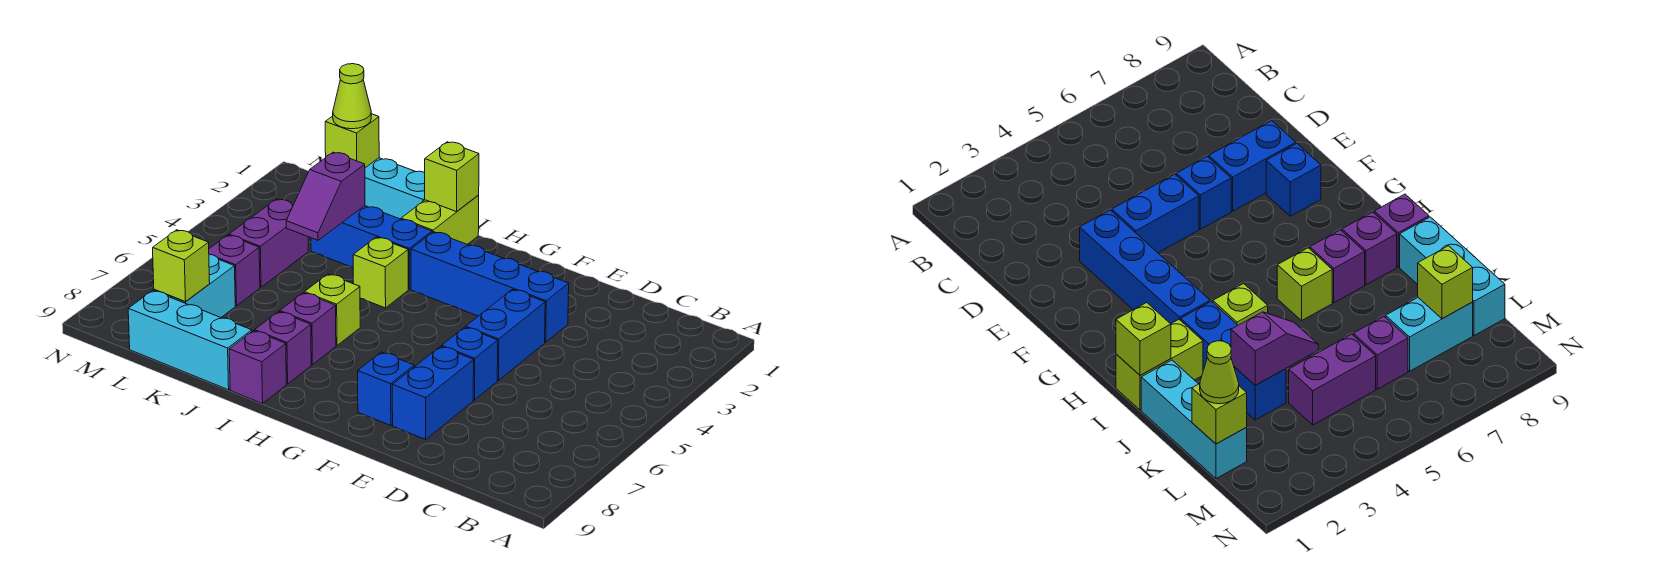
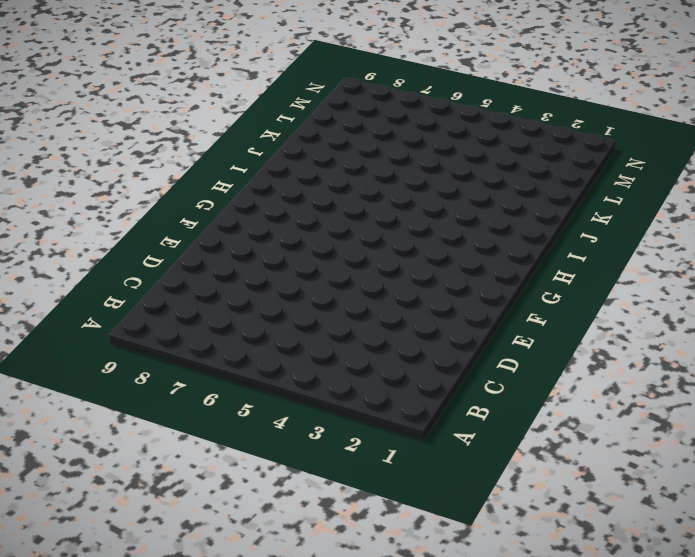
none -> blue brick E3:H3 level 1
none -> blue brick E4:E5 level 1
none -> blue brick E6 level 1

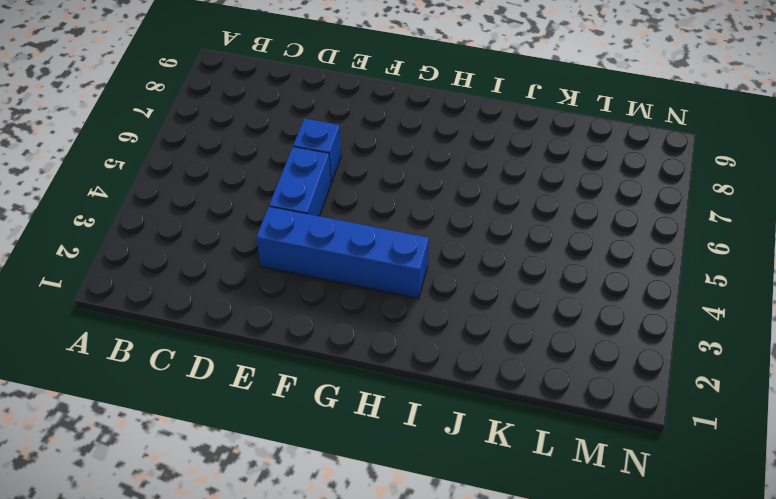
none -> blue brick E7:E8 level 1
none -> blue brick F8 level 1
none -> lime brick I1:I2 level 1

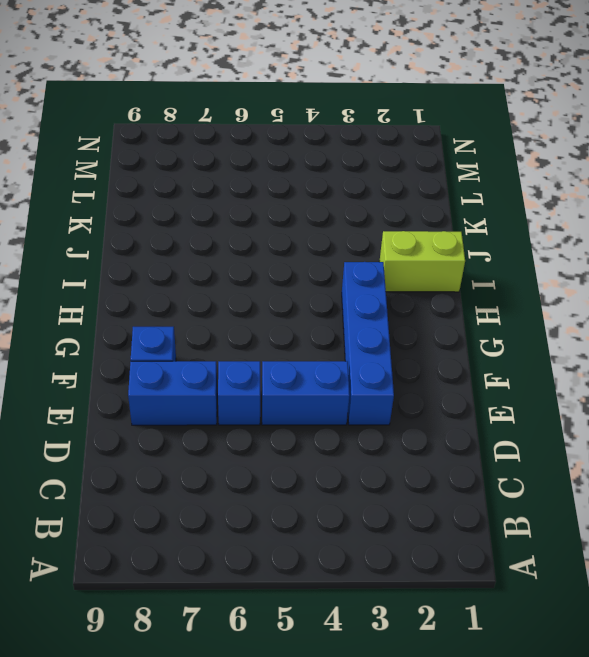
none -> blue brick I3:K3 level 1
none -> lime brick I4 level 1
none -> lime brick I6 level 1

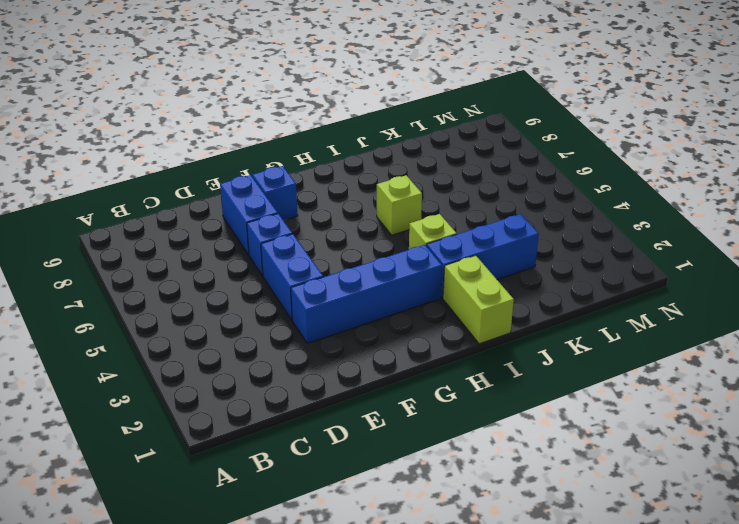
none -> purple brick I7 level 1
none -> purple brick I8 level 1
none -> purple brick I9 level 1

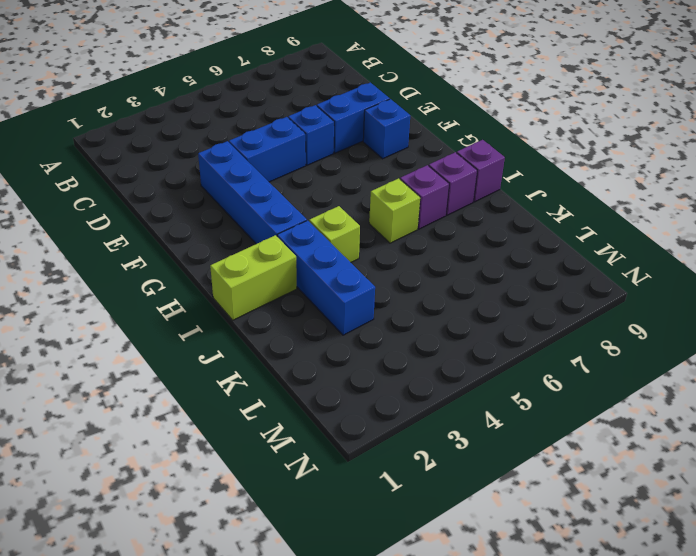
none -> cyan brick J1:L1 level 1
none -> cyan brick J9:L9 level 1
none -> purple brick L4:L5 level 1

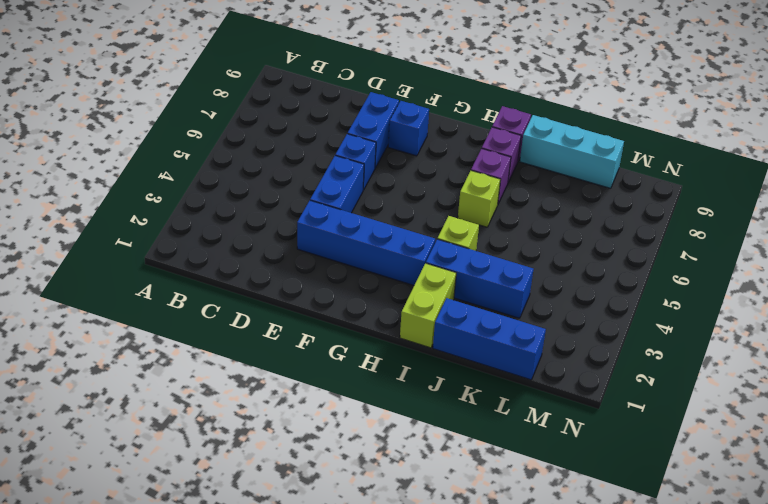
blue brick J1:L1 level 1 -> cyan brick J1:L1 level 1
none -> purple brick L4:L5 level 1
none -> purple brick L6 level 1
none -> cyan brick L7:L8 level 1

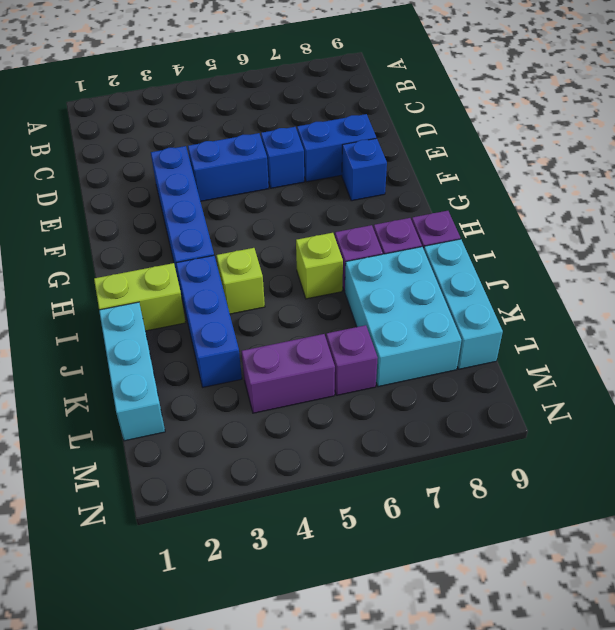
cyan brick J7:L8 level 1 -> cyan brick L7:L8 level 1
none -> lime brick I1 level 2
none -> purple slope K3:K4 level 2 top 3
none -> lime brick L1 level 2

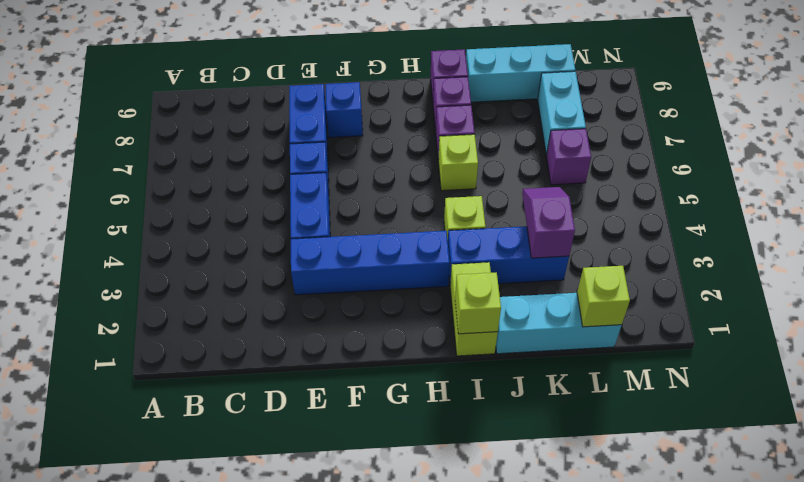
none -> purple brick L4:L5 level 1
none -> lime brick L8 level 2
none -> lime cone L1 level 3

